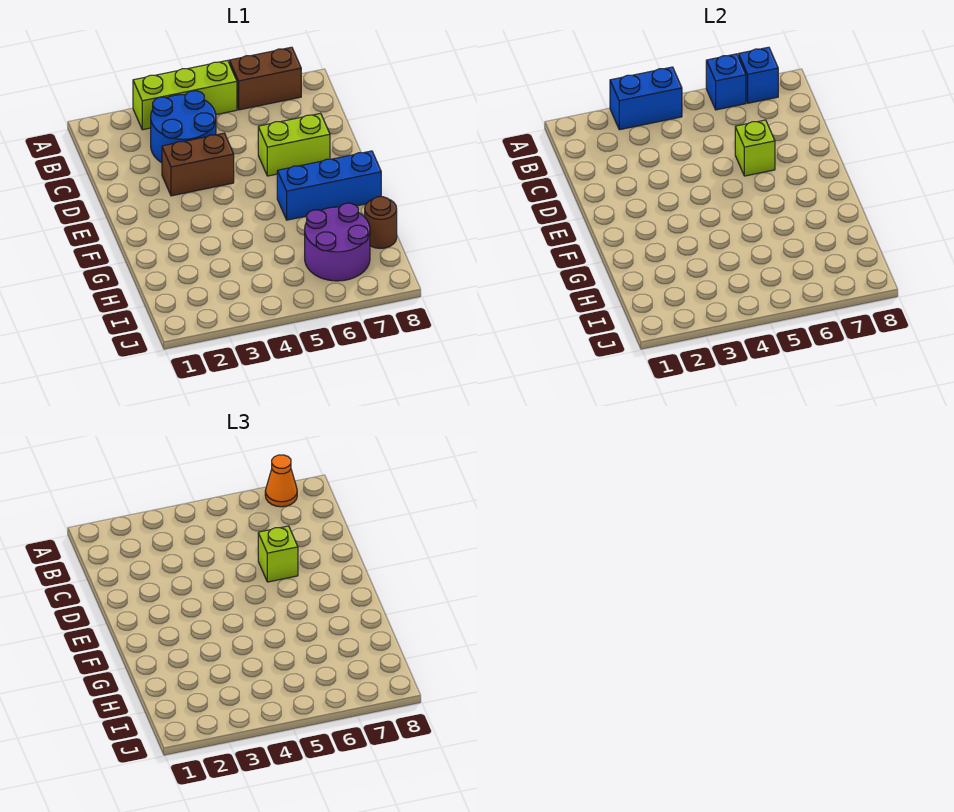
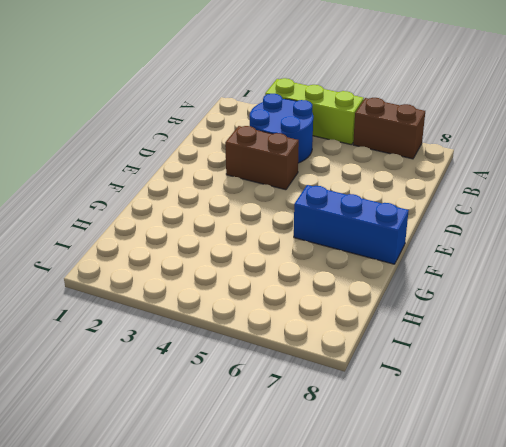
none -> lime brick D6:D7 level 1
none -> purple round brick H6:I7 level 1
none -> brown round brick H8 level 1

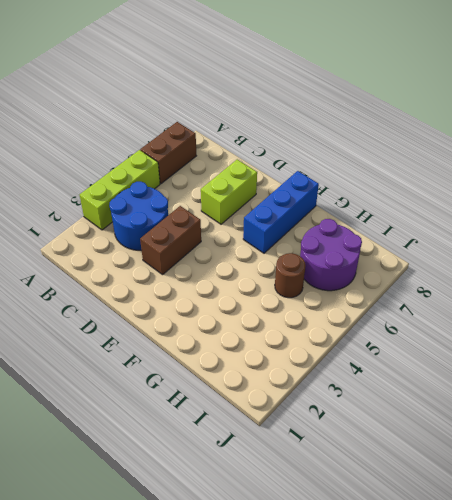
brown round brick H5 level 1 -> brown round brick H8 level 1
none -> blue brick A3:A4 level 2
none -> blue brick A6 level 2
none -> blue brick A7 level 2

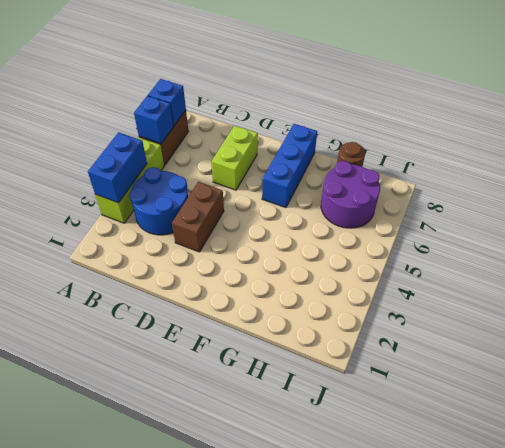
none -> lime brick D6 level 2
none -> orange cone A7 level 3
none -> lime brick D6 level 3

